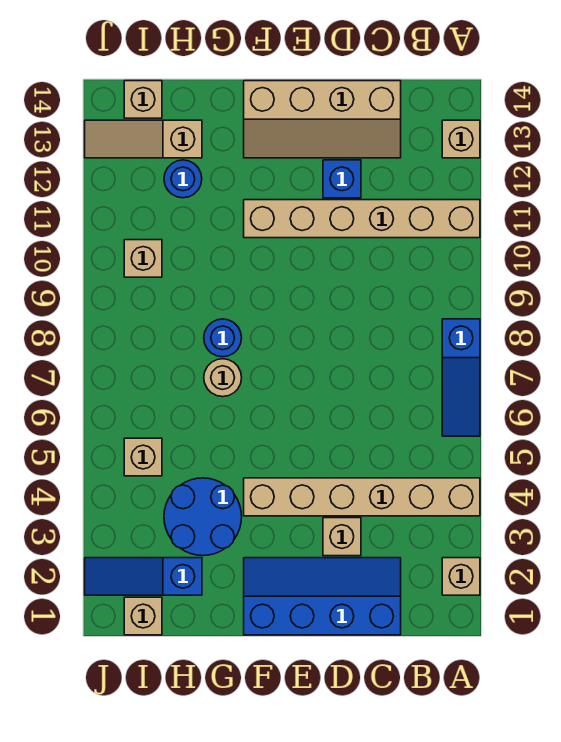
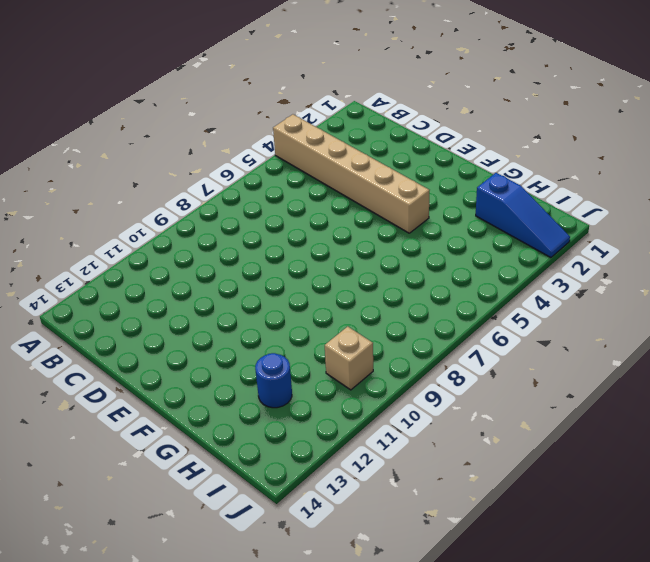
none -> tan brick A2 level 1
none -> blue slope A6:A8 level 1 top 8
none -> tan brick A11:F11 level 1

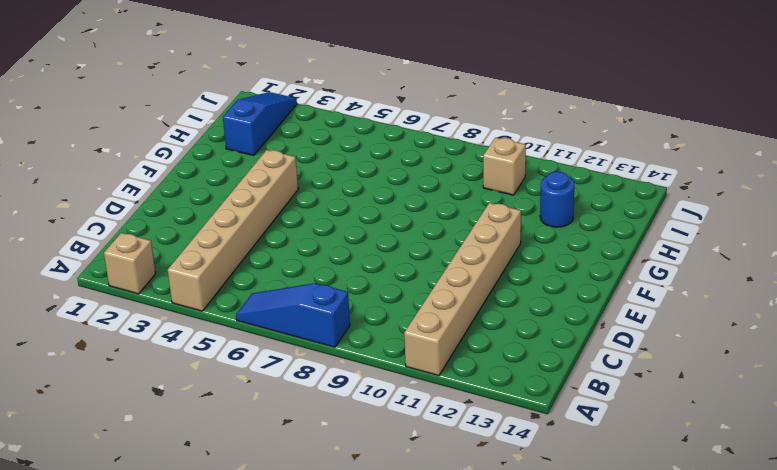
none -> tan brick A13 level 1
none -> blue slope C1:F2 level 1 top 1
none -> tan slope C13:F14 level 1 top 14

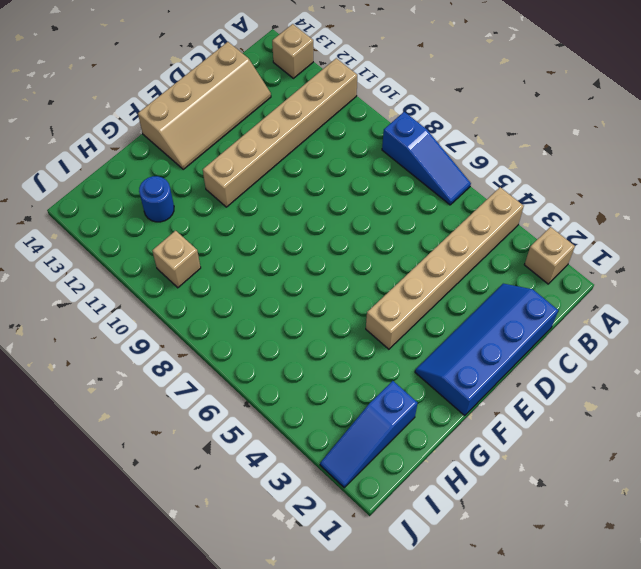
none -> tan brick D3 level 1
none -> blue brick D12 level 1
none -> blue round brick G3:H4 level 1

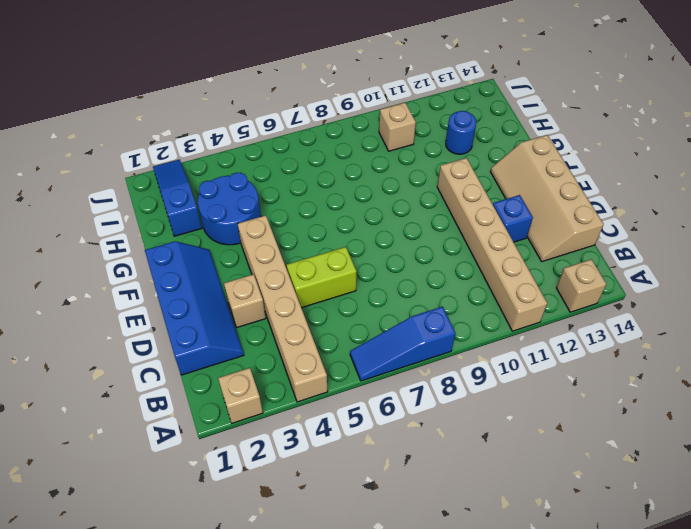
lime brick D5:D6 level 1 -> none
none -> tan round brick G7 level 1
none -> blue round brick G8 level 1
none -> tan slope H13:J13 level 1 top H

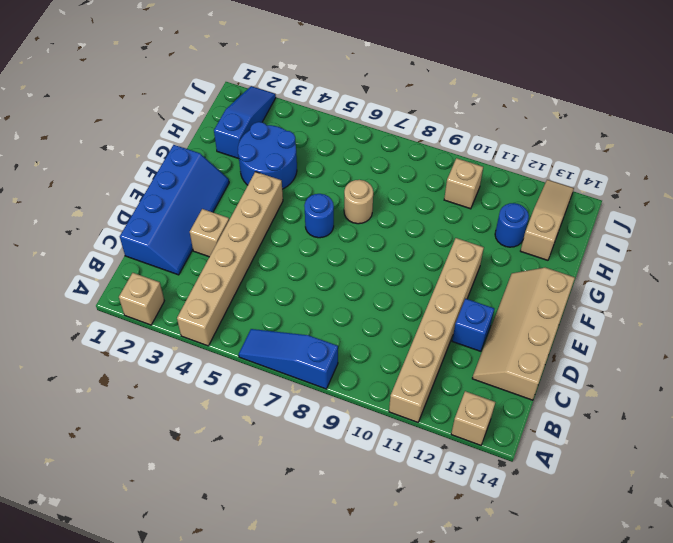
blue round brick F6 level 1 -> blue round brick G8 level 1
none -> tan brick I1 level 1
none -> tan brick I5 level 1
none -> tan brick I14 level 1

